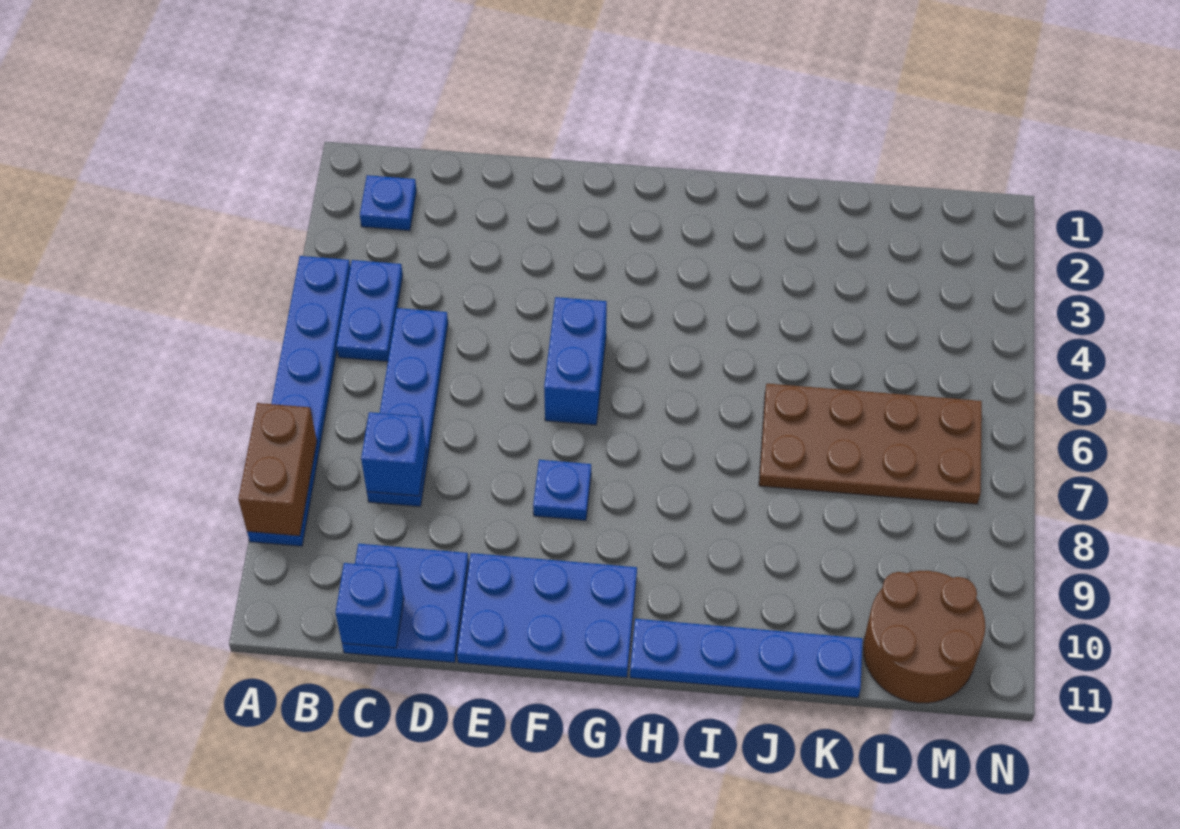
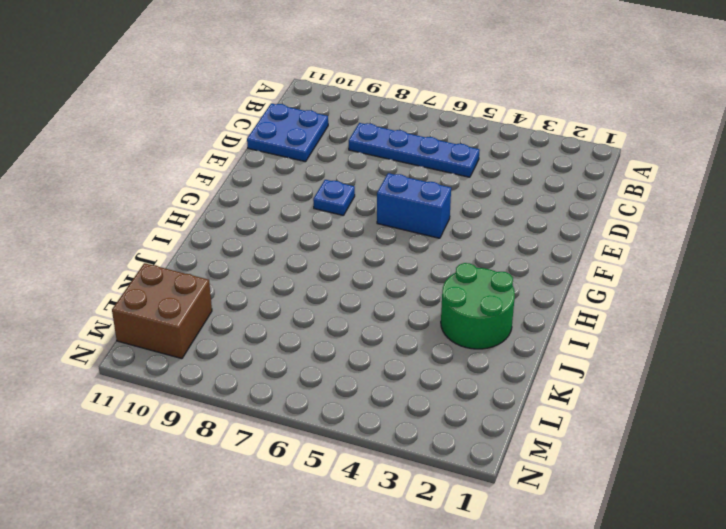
green round brick I2:J3 level 1 -> none
brown brick L10:M11 level 1 -> brown round brick L10:M11 level 1
none -> blue plate A4:A9 level 1
none -> blue plate B2 level 1
none -> blue plate B4:B5 level 1

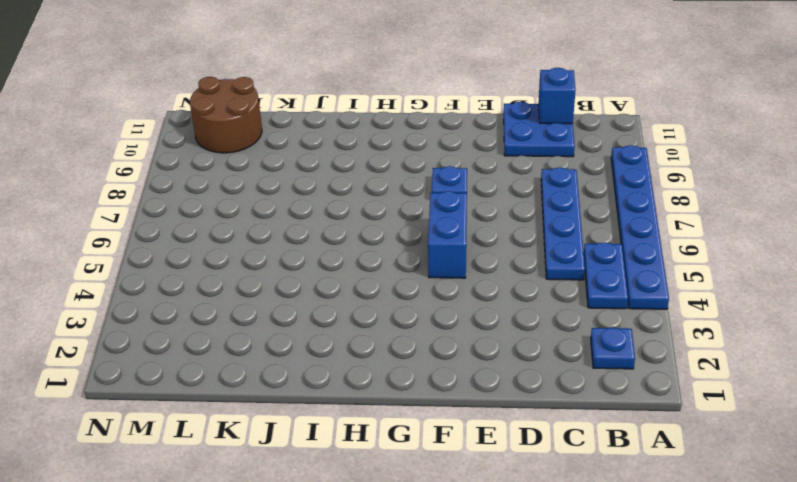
none -> blue plate E10:G11 level 1
none -> blue plate H11:K11 level 1
none -> brown plate J6:M7 level 1

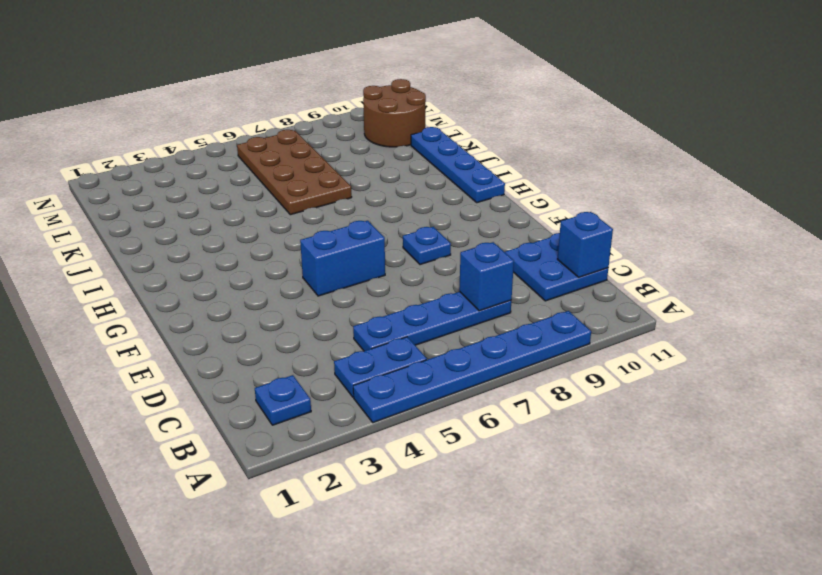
none -> blue plate E10:G11 level 1
none -> brown brick A8:A9 level 2

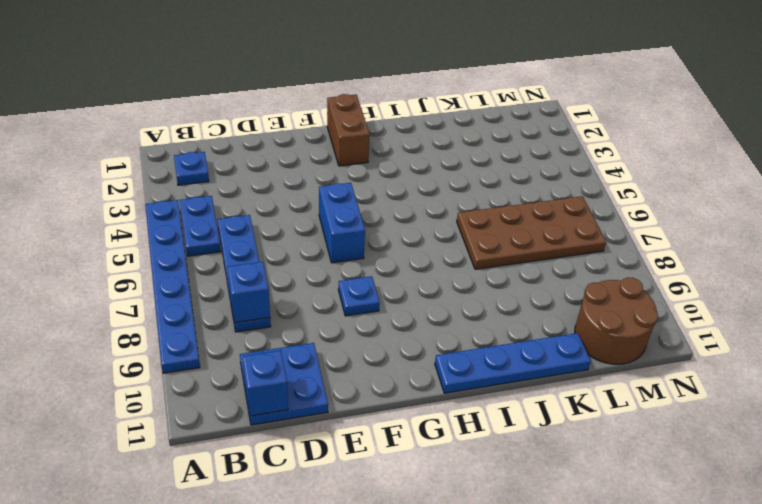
brown brick G1:G2 level 1 -> brown brick A8:A9 level 2
none -> blue plate E10:G11 level 1

